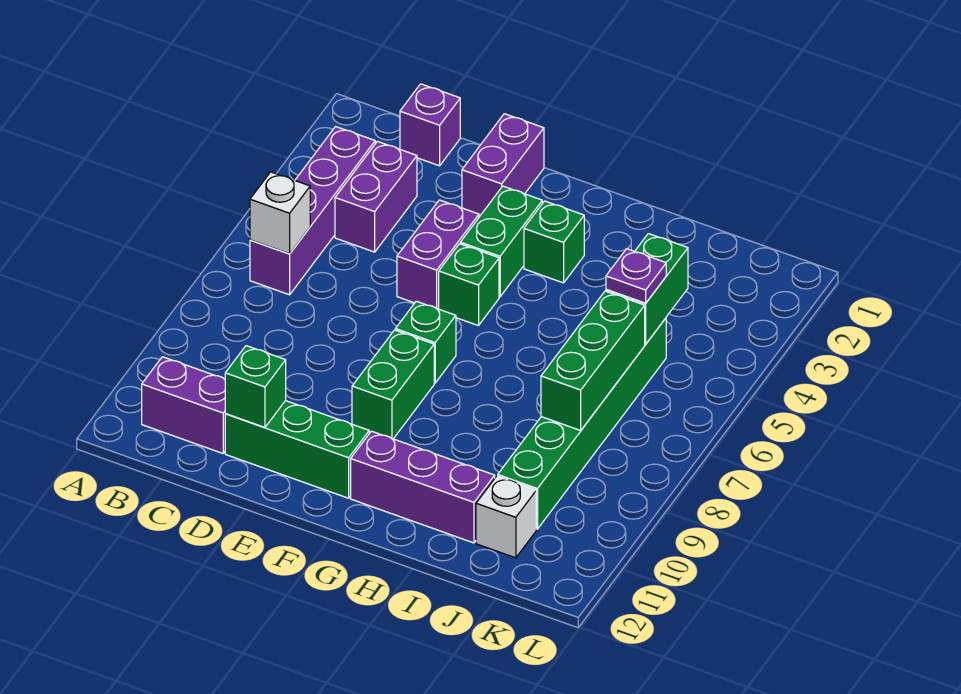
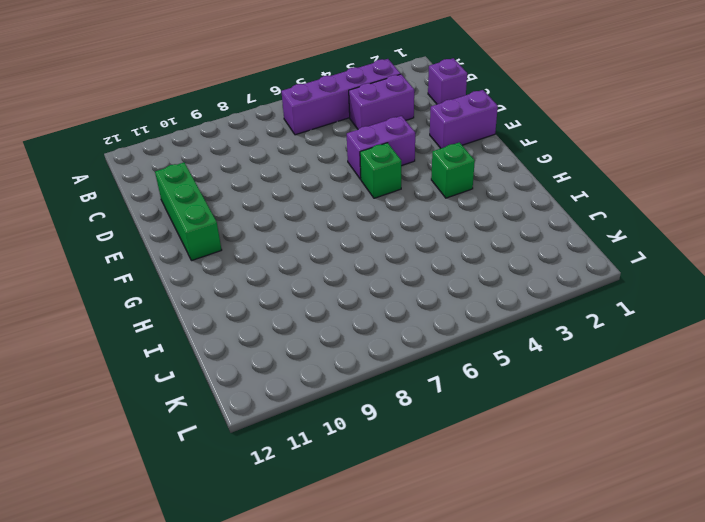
none -> purple brick B11:C11 level 1
none -> green brick F3:F4 level 1
none -> green brick F7 level 1

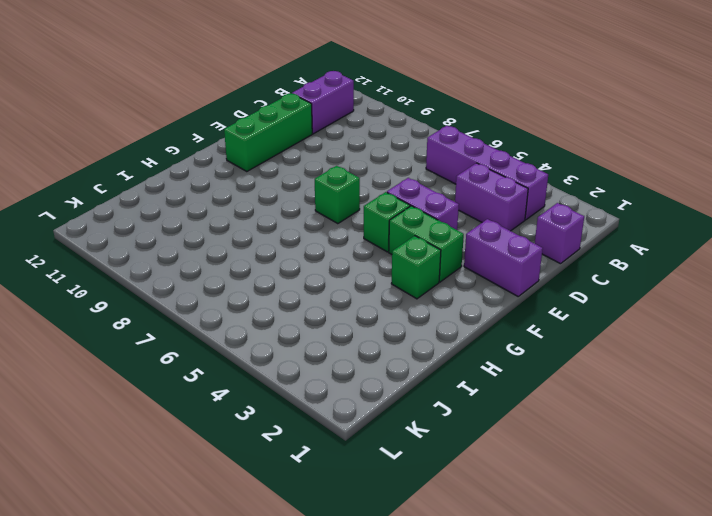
none -> green brick F8:F9 level 1
none -> purple brick G11:I11 level 1
none -> green brick J5:J10 level 1

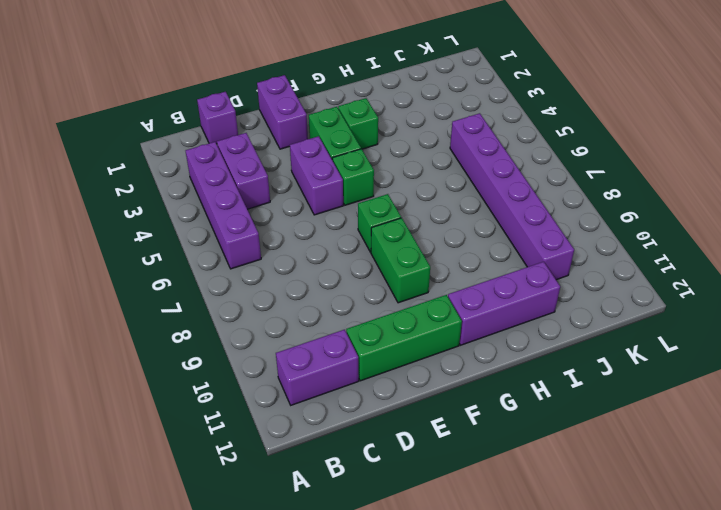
purple brick J5:J10 level 1 -> green brick J5:J10 level 1
none -> white brick J11 level 1
none -> white brick B6 level 2
none -> green brick D11 level 2

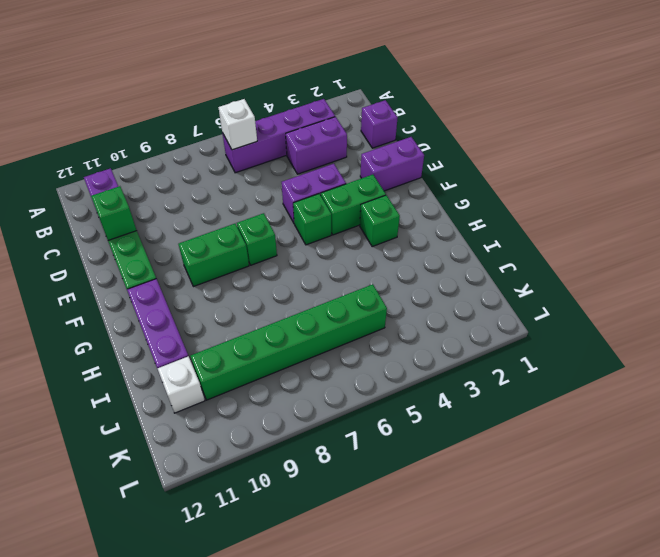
none -> green brick J4:J5 level 2
none -> green brick J6:J8 level 2
none -> purple plate J5 level 3

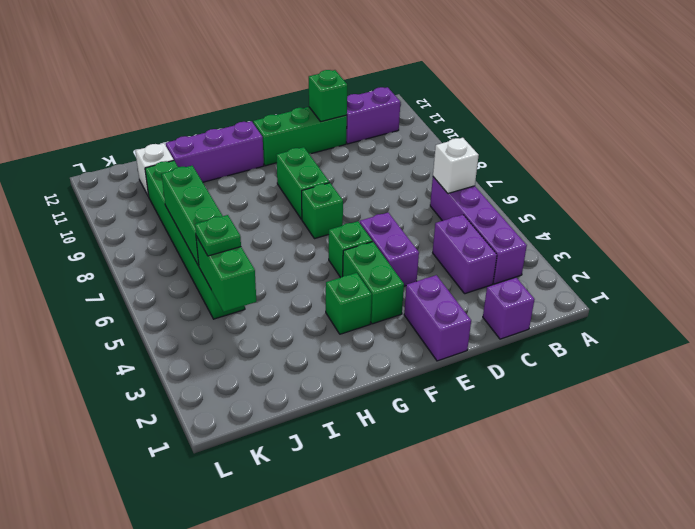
green plate J5 level 3 -> purple plate J5 level 3

